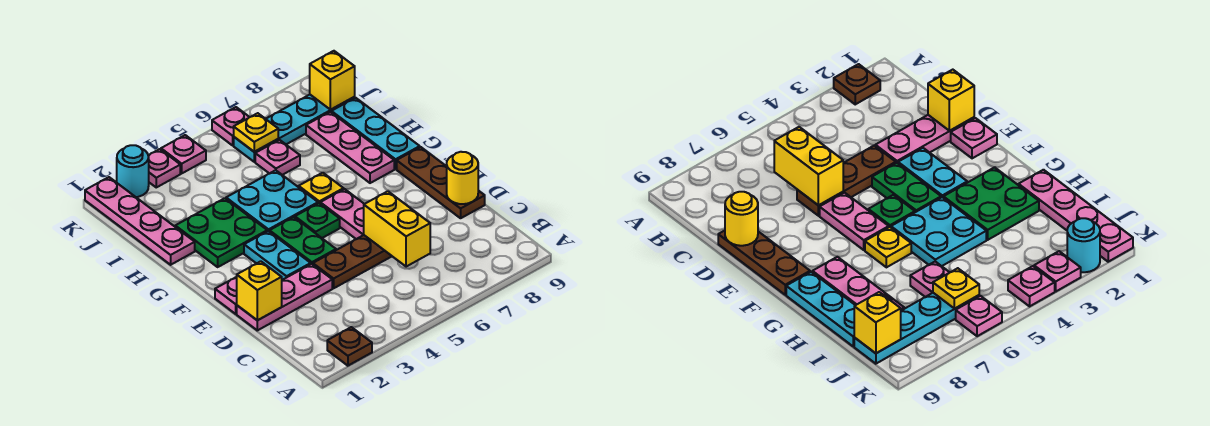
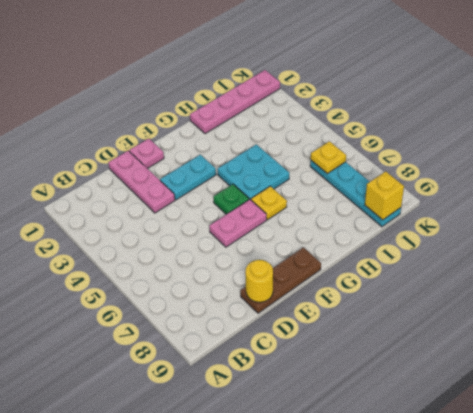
none -> brown plate A2 level 1
none -> brown plate D4:D6 level 1
none -> green plate E4:F4 level 1

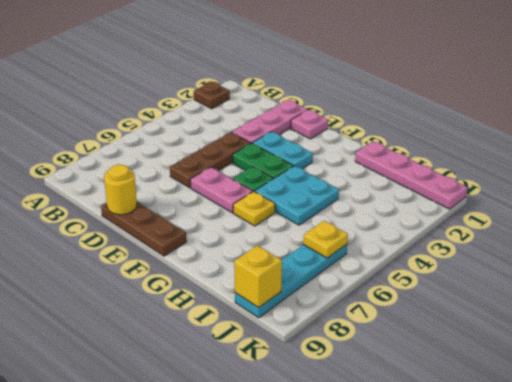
none -> green plate G2:H3 level 1
none -> pink plate G8:I8 level 1
none -> cyan plate G9:I9 level 1

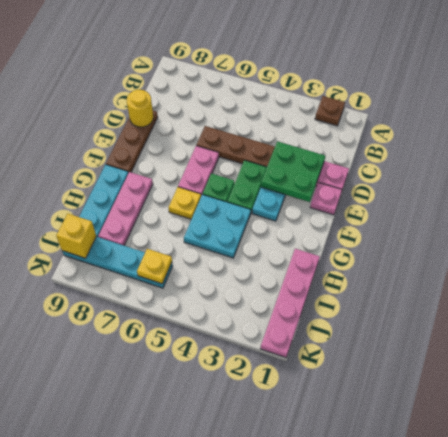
green plate D2:E3 level 2 -> green plate G2:H3 level 1
none -> pink plate I6 level 1
none -> cyan round brick K2 level 1
none -> pink plate K3 level 1

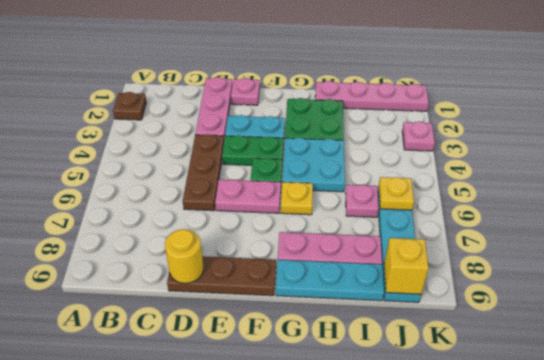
none -> cyan round brick K2 level 1
none -> pink plate K4 level 1
none -> pink plate K6 level 1

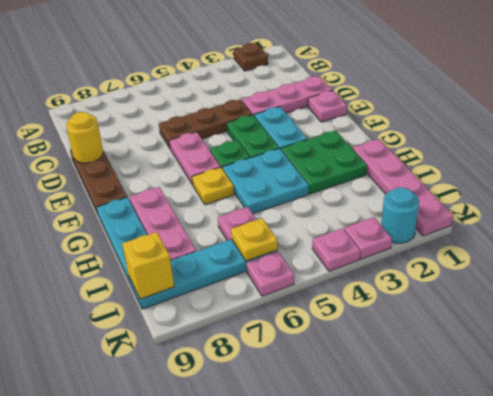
none -> yellow brick C6:D6 level 2
none -> yellow brick D1 level 2

